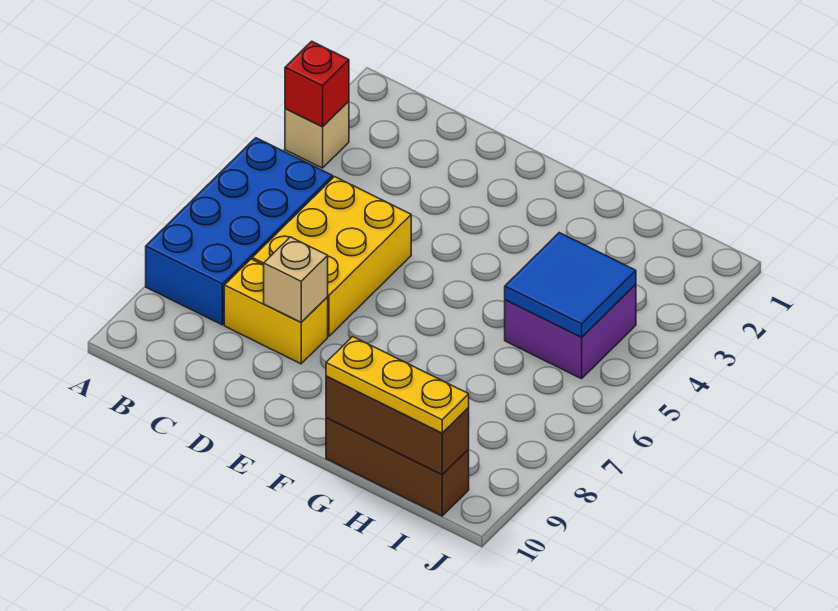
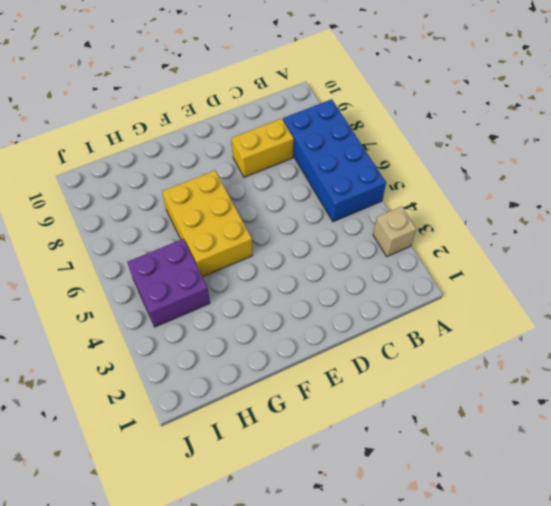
yellow brick F5:G7 level 1 -> yellow brick C5:D7 level 1
none -> brown brick G10:I10 level 1
none -> red brick A3 level 2

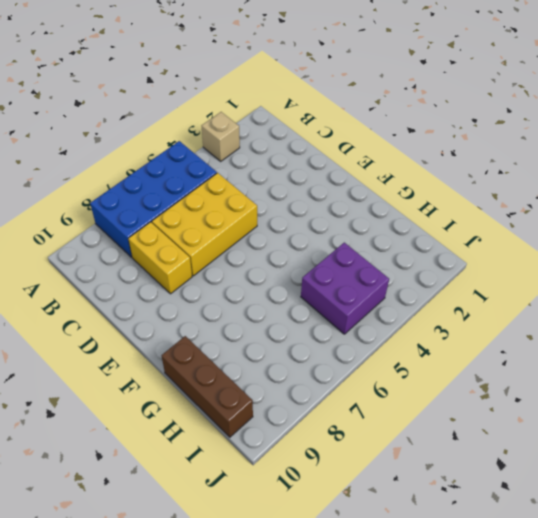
none -> red brick A3 level 2
none -> tan brick D8 level 2

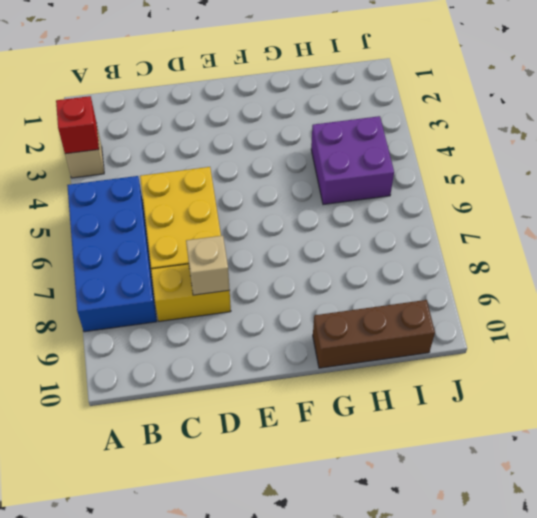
none -> brown brick G10:I10 level 2
none -> blue tile H4:I5 level 2

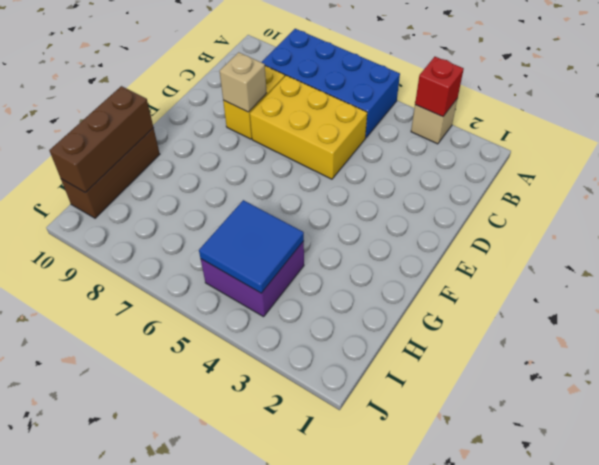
none -> yellow plate G10:I10 level 3

